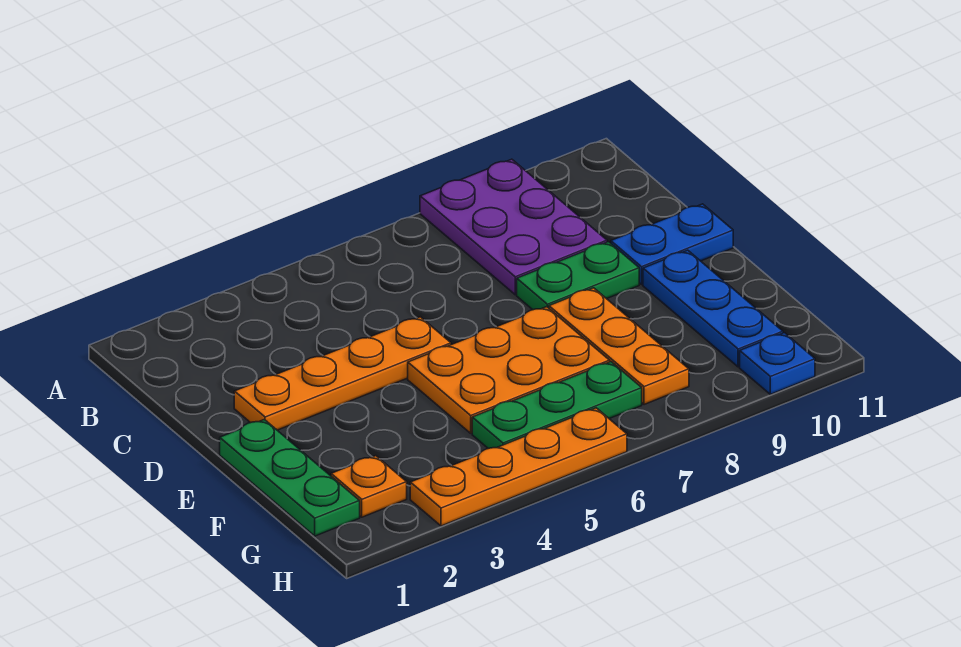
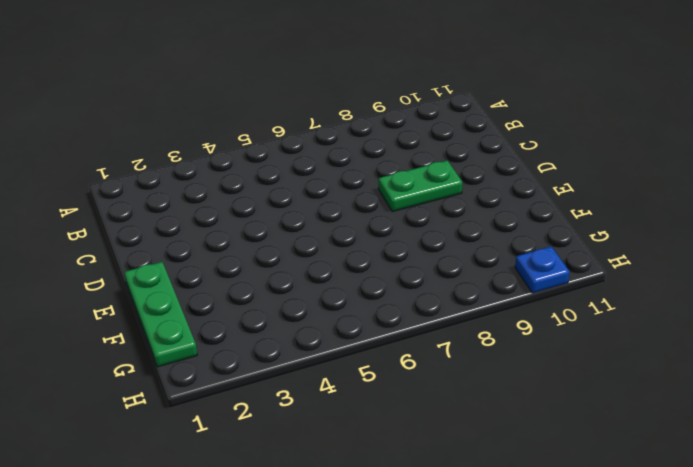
none -> purple plate A8:C9 level 1
none -> orange plate D2:D5 level 1
none -> blue plate D10:D11 level 1

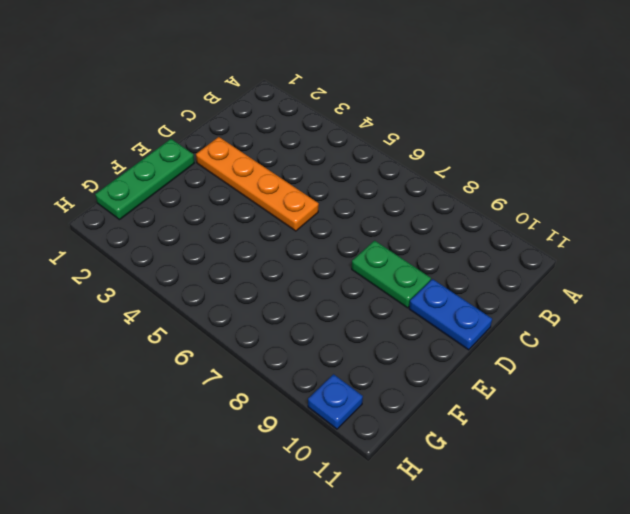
none -> purple plate A8:C9 level 1
none -> orange plate E5:F7 level 1
none -> orange plate E8:G8 level 1

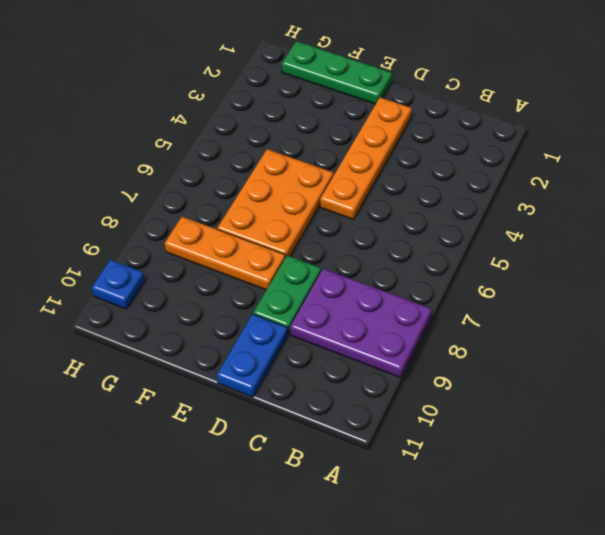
none -> blue plate E10:G10 level 1
none -> orange plate G2 level 1
none -> green plate G5:G7 level 1

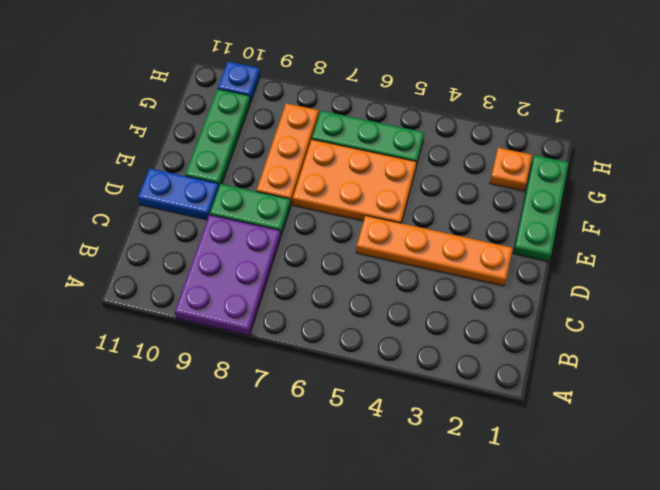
green plate E10:G10 level 1 -> blue plate E10:G10 level 1
none -> orange plate H3:H6 level 1

